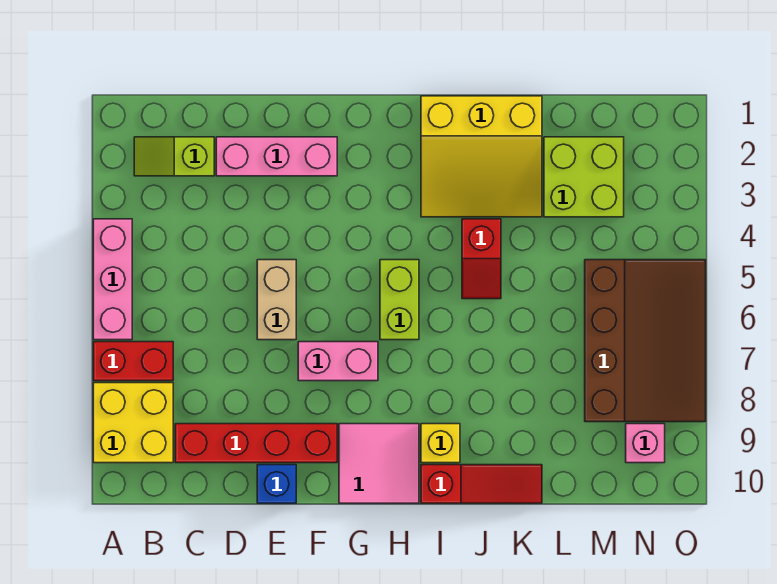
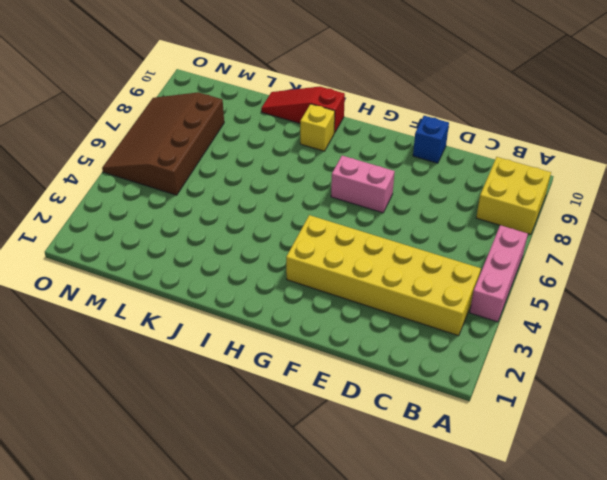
yellow brick B3:G4 level 1 -> none
none -> red brick A7:B7 level 1
none -> lime slope B2:C2 level 1 top C
none -> red brick C9:F9 level 1

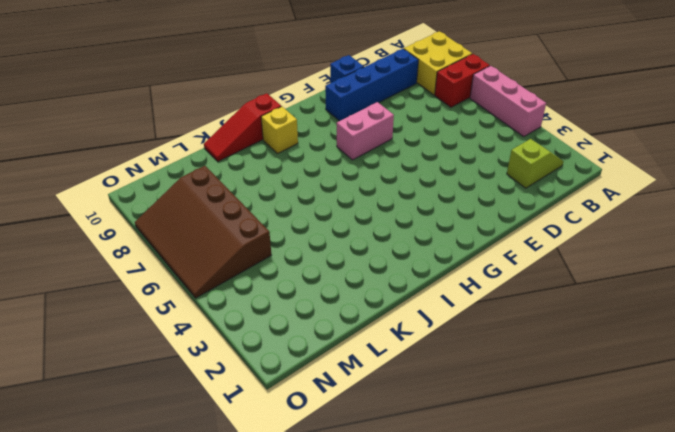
blue brick C9:F9 level 1 -> red brick C9:F9 level 1
none -> pink brick D2:F2 level 1
none -> tan brick E5:E6 level 1
none -> pink tile G9:H10 level 1

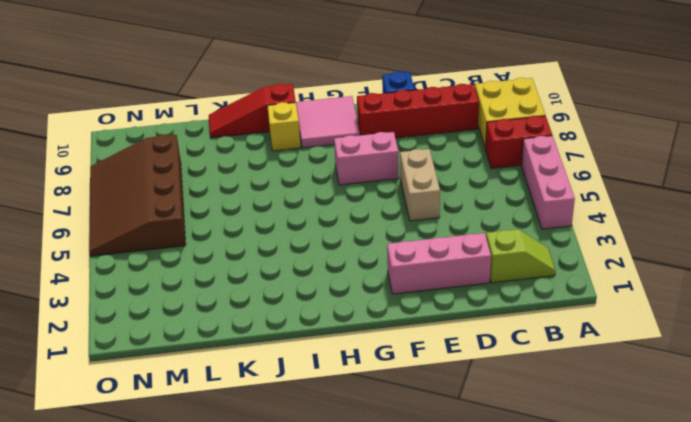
none -> lime brick H5:H6 level 1
none -> yellow slope I1:K3 level 1 top 1
none -> red slope J4:J5 level 1 top 4

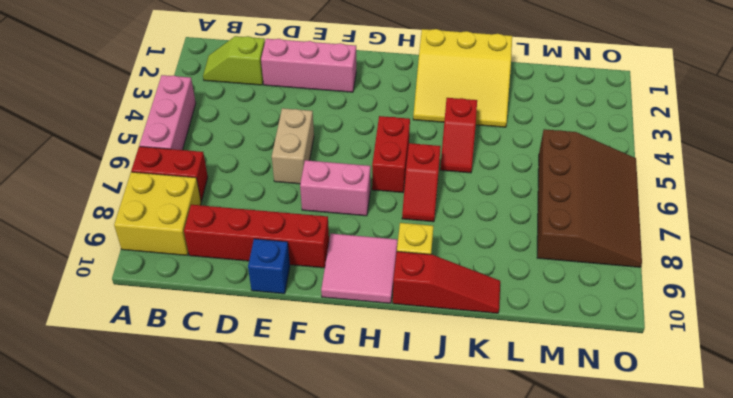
red brick H5:H6 level 1 -> lime brick H5:H6 level 1
red slope I6:I7 level 1 top 6 -> none
none -> lime brick L2:M3 level 1
none -> pink brick N9 level 1

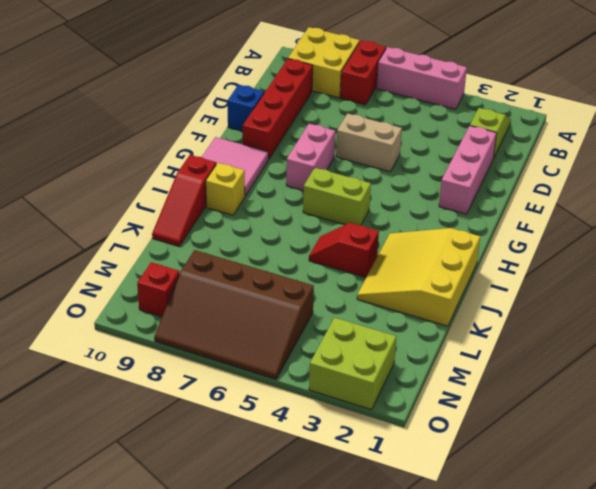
lime brick N2:O3 level 1 -> lime brick L2:M3 level 1
red brick N9 level 1 -> pink brick N9 level 1

